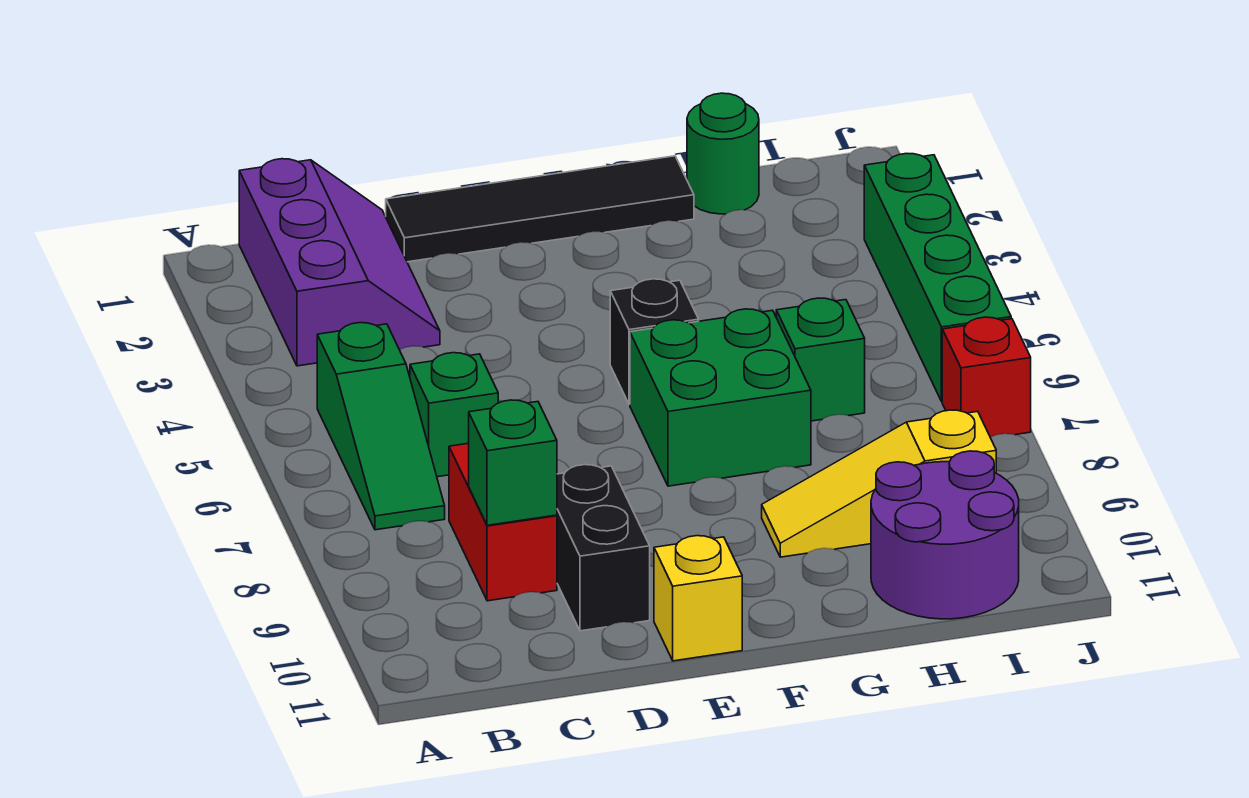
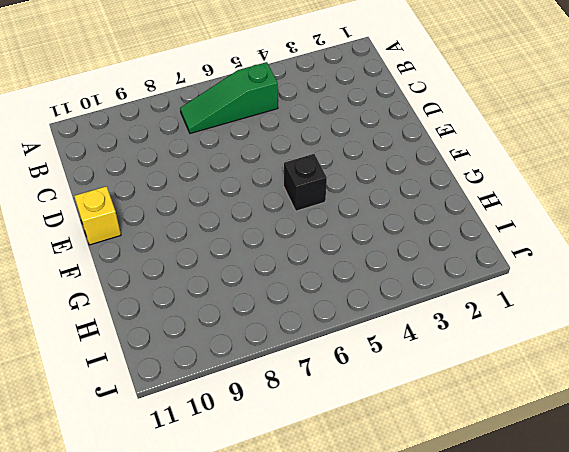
none -> purple slope B1:C3 level 1 top B
none -> green brick C6 level 1
none -> red brick C8:C9 level 1

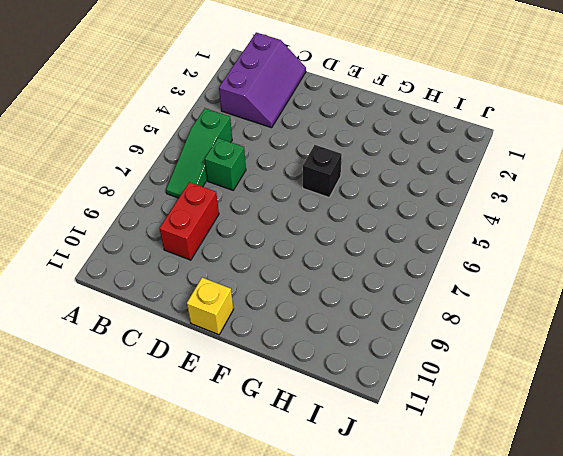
none -> black tile D1:G1 level 1
none -> black brick D9:D10 level 1
none -> green brick F6:G7 level 1

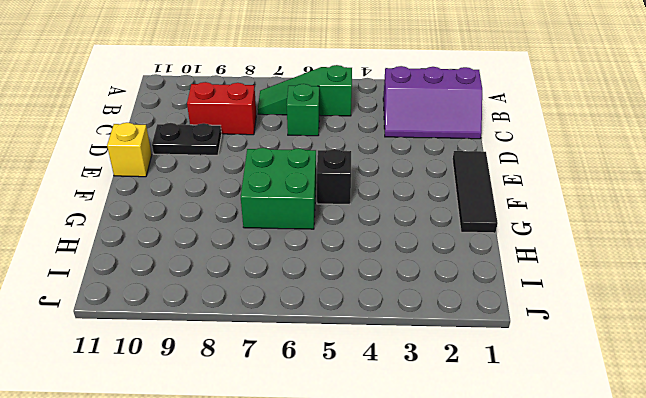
black plate D9:D10 level 1 -> black brick D9:D10 level 1
black tile E1:G1 level 1 -> black tile D1:G1 level 1
none -> yellow slope G9:I9 level 1 top I
none -> green round brick H1 level 1
none -> green brick H6 level 1

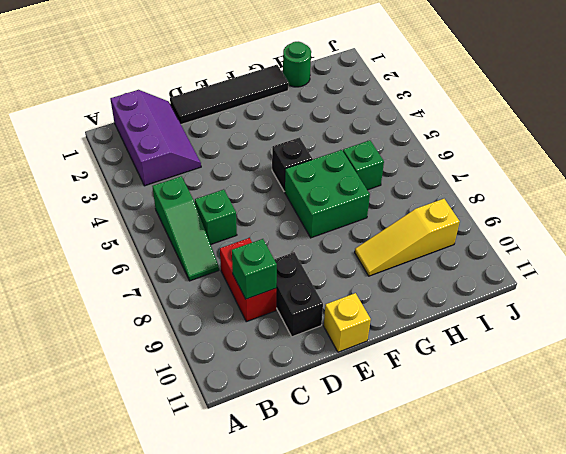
none -> purple round brick H10:I11 level 1
none -> green brick J3:J6 level 1
none -> red brick J7 level 1

